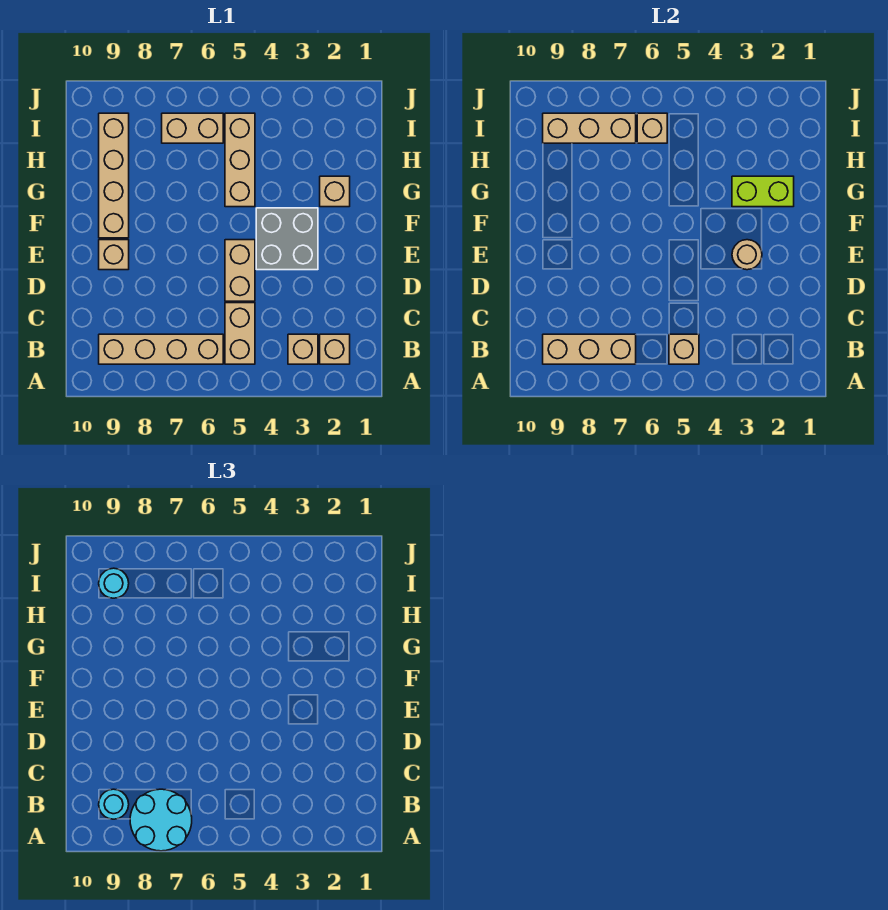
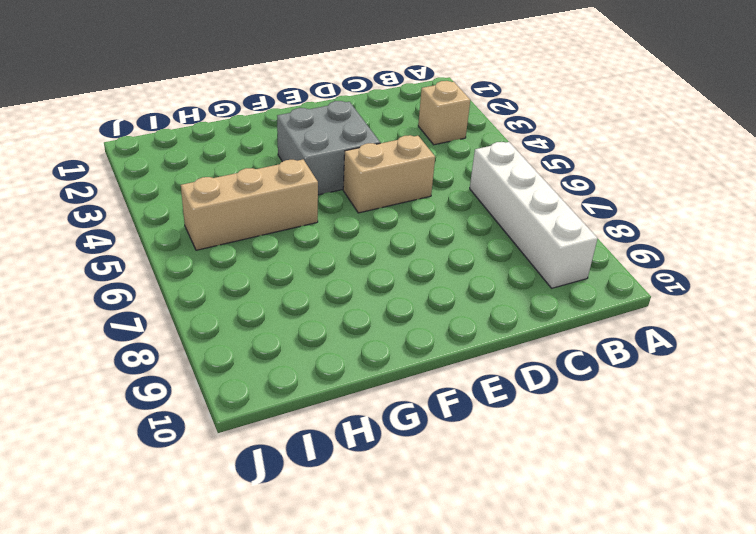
white brick B6:B9 level 1 -> tan brick B6:B9 level 1
none -> tan brick B2 level 1
none -> tan brick B5:C5 level 1
none -> tan brick E9 level 1

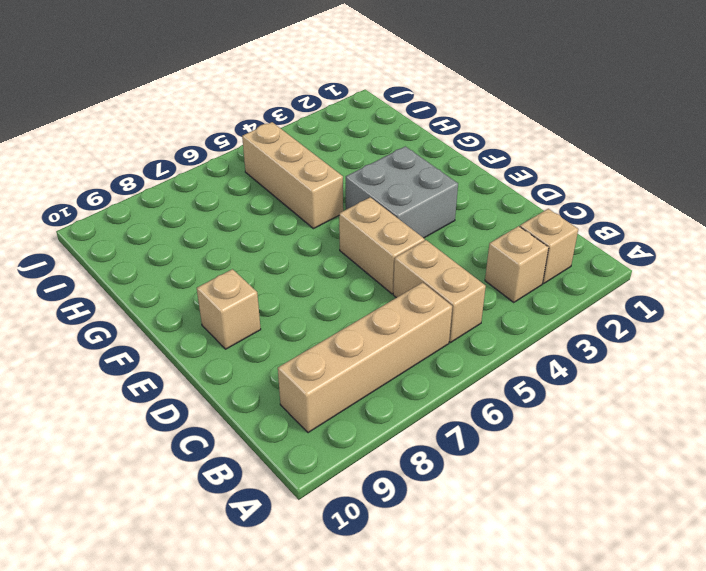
none -> tan brick F9:I9 level 1
none -> tan brick G2 level 1
none -> tan brick I6:I7 level 1

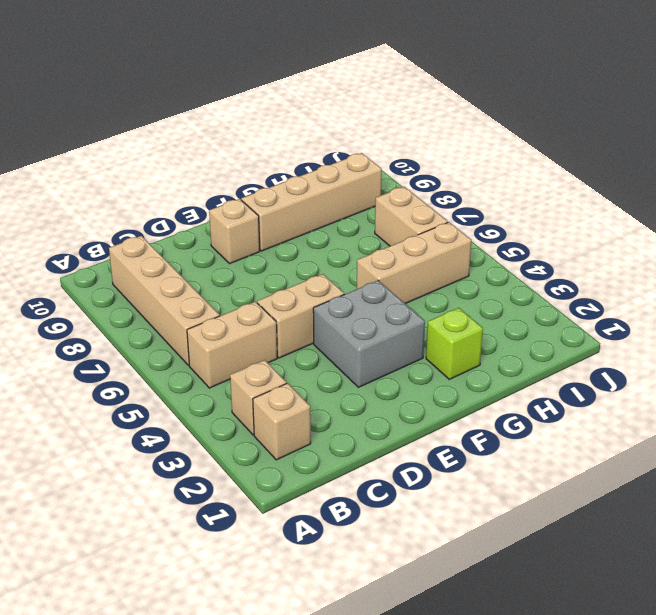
lime brick G2 level 1 -> tan brick G2 level 1
none -> tan brick B5 level 2
none -> tan brick B7:B9 level 2
none -> tan round brick E3 level 2

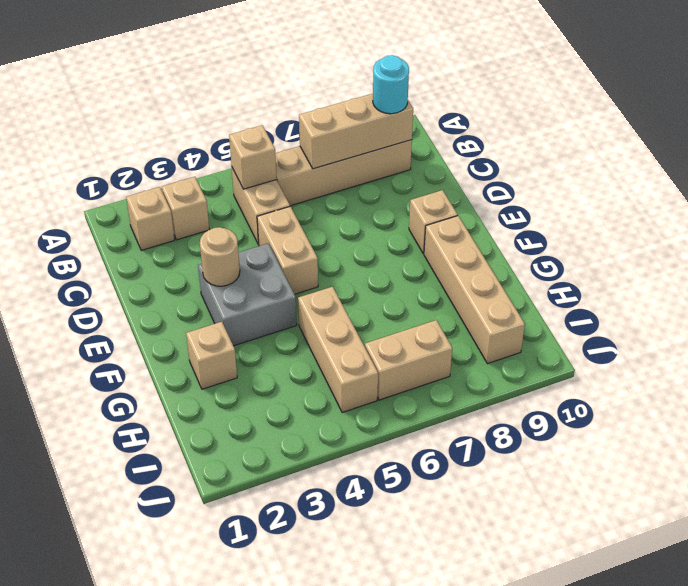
none -> lime brick G2:G3 level 2
none -> tan brick I6 level 2
none -> tan brick I7:I9 level 2

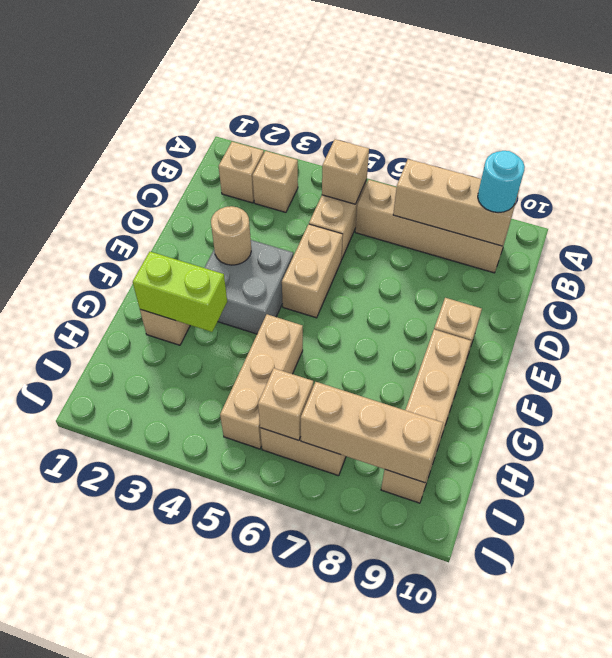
none -> cyan round brick A7:B8 level 3
none -> cyan round brick I9 level 3

